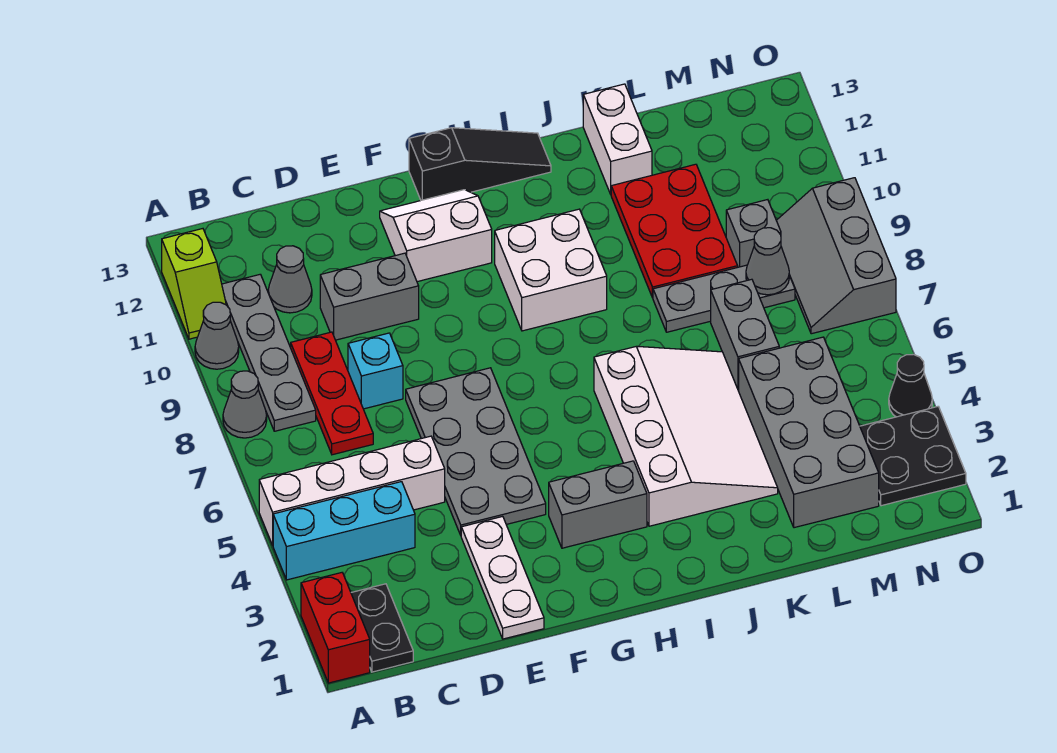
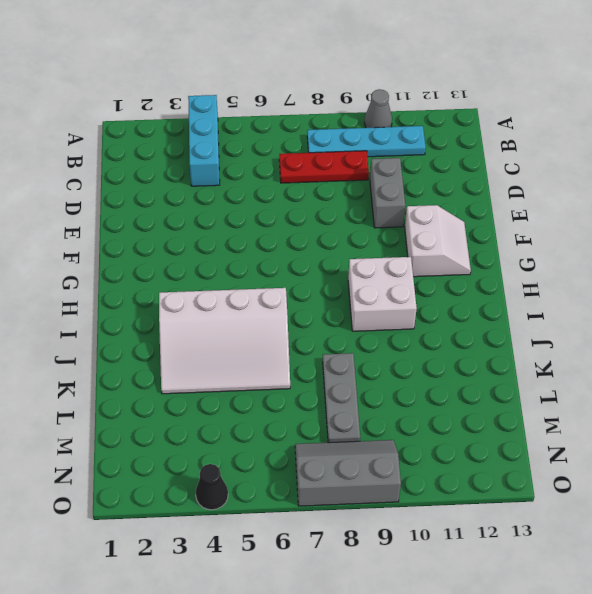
cyan plate B8:B11 level 1 -> grey plate B8:B11 level 1
none -> red brick A1:A2 level 1
none -> white brick A5:D5 level 1
none -> grey cone A8 level 1

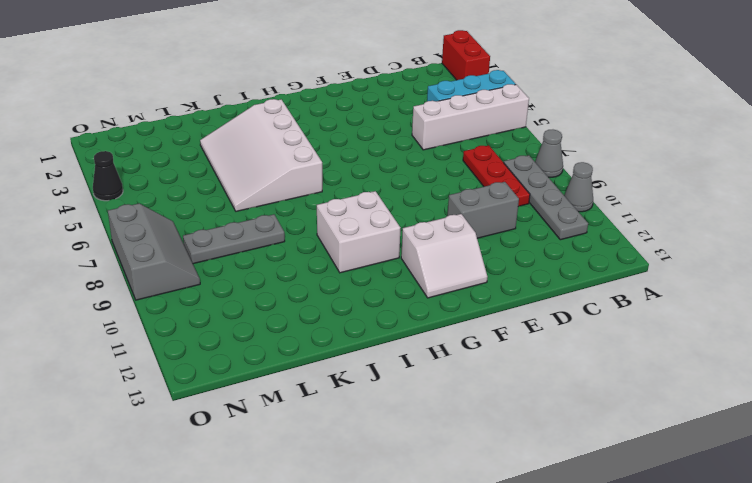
none -> lime slope A11:A12 level 1 top 12
none -> black plate B1:B2 level 1
none -> grey cone C11 level 1

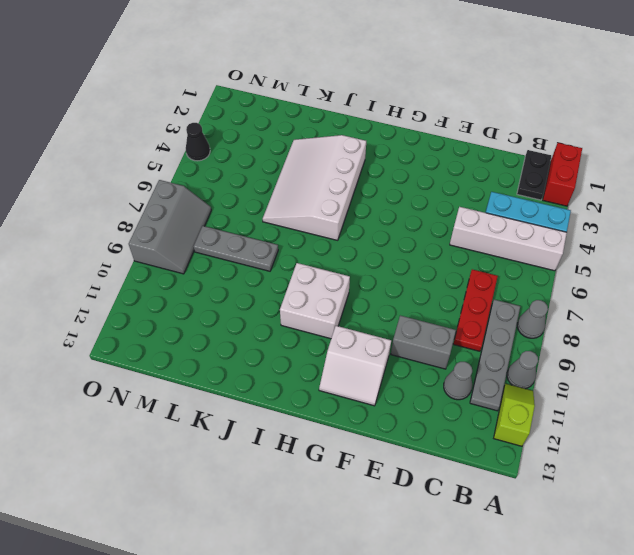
none -> cyan brick D8 level 1
none -> white plate E1:E3 level 1
none -> grey plate E4:F7 level 1

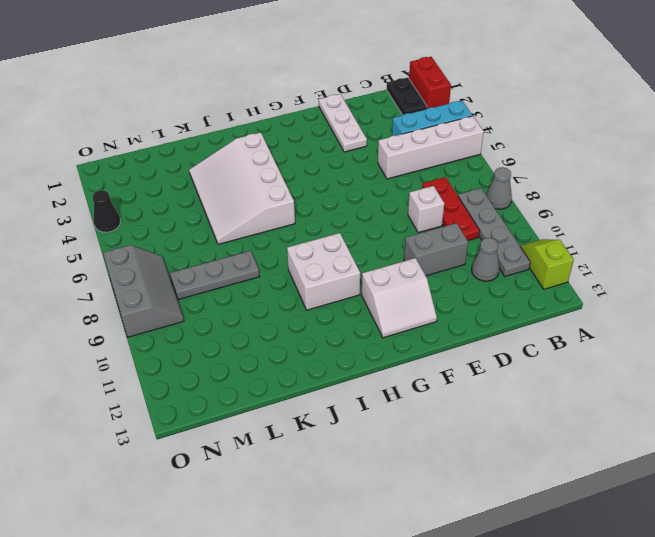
white brick D8 level 1 -> cyan brick D8 level 1
none -> grey cone A10 level 1
none -> grey plate E4:F7 level 1
none -> grey brick G3:H3 level 1

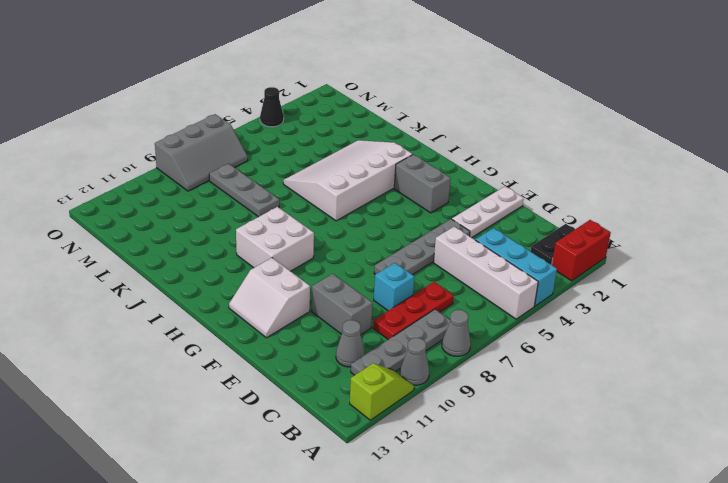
grey plate E4:E7 level 1 -> grey plate E4:F7 level 1
none -> black slope G13:I13 level 1 top G
none -> red plate K9:L11 level 1
none -> white brick K12:K13 level 1

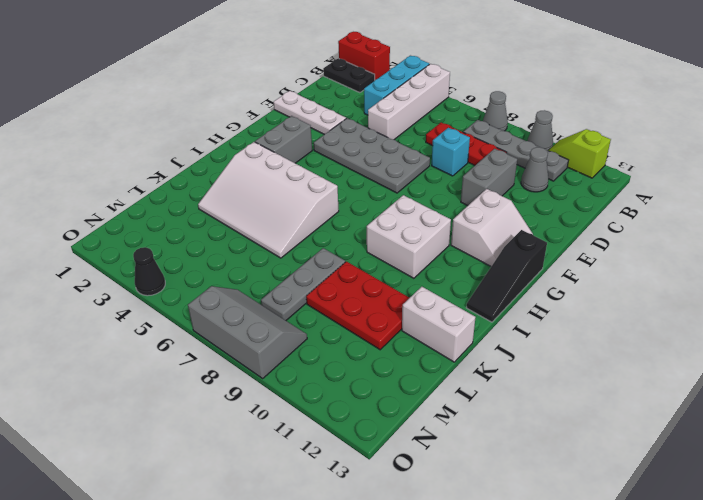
none -> grey brick L2:M5 level 1
none -> grey brick L6:L7 level 1
none -> grey brick M9 level 1

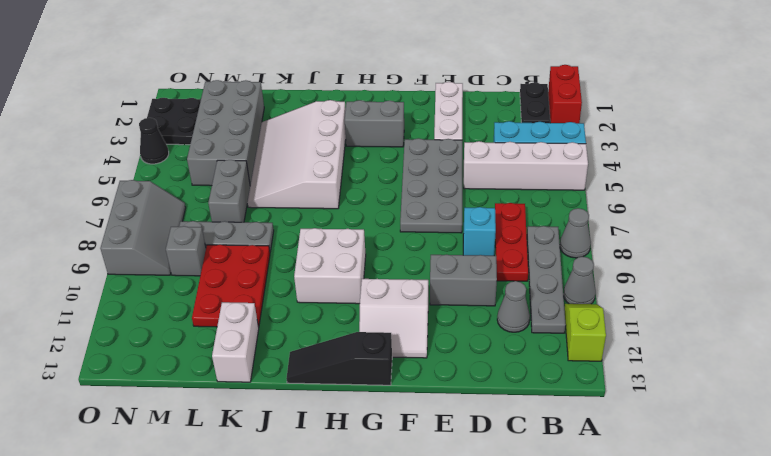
none -> grey cone M8 level 2

